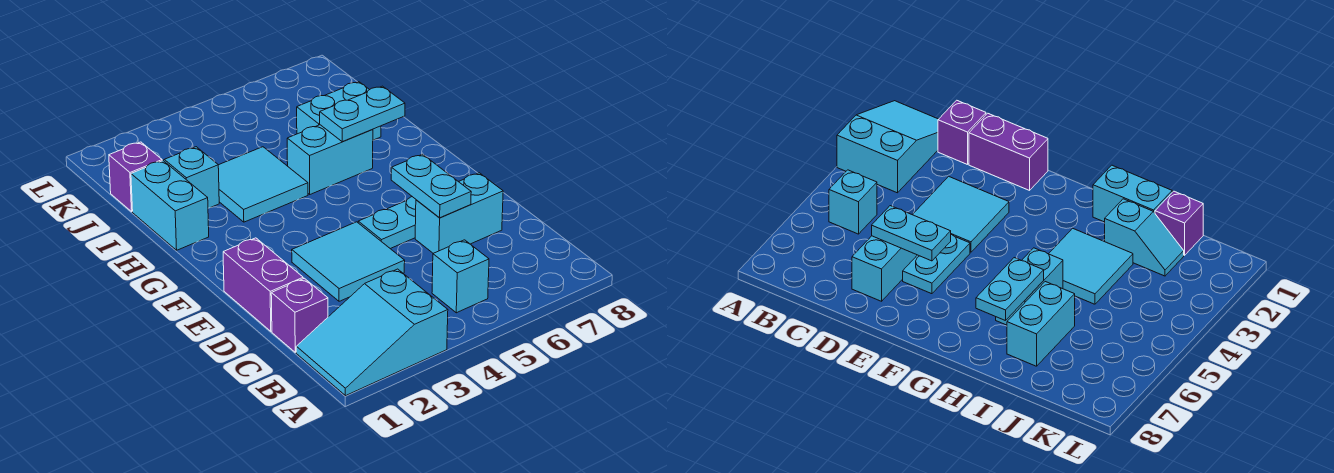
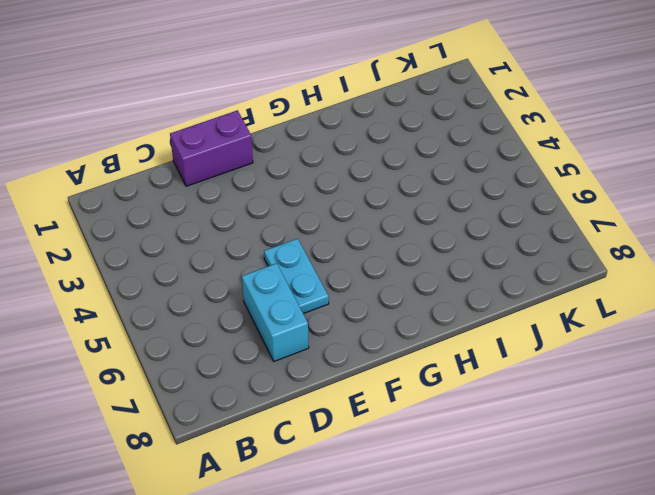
none -> cyan slope A1:B3 level 1 top 3
none -> cyan brick B5 level 1
none -> purple brick C1 level 1

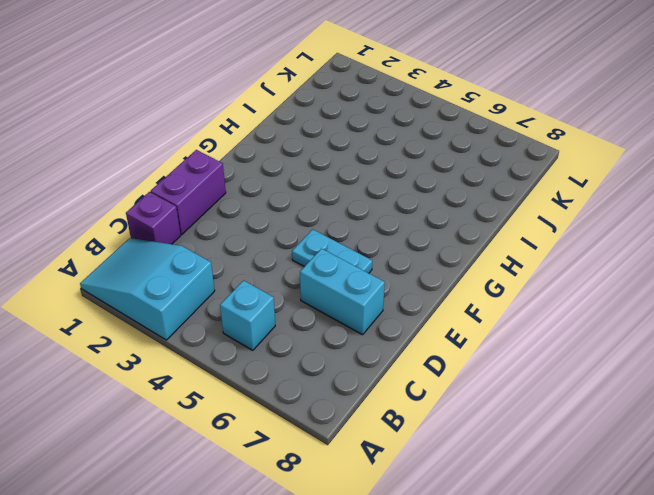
none -> cyan tile D3:E4 level 1
none -> cyan brick H1:I1 level 1
none -> cyan tile H3:I4 level 1

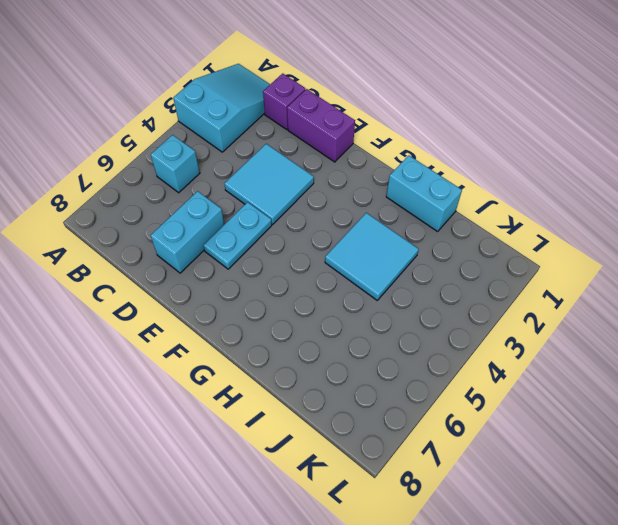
none -> cyan brick H5:H6 level 1
none -> cyan slope I2:J2 level 1 top I
none -> cyan brick I6:I7 level 1

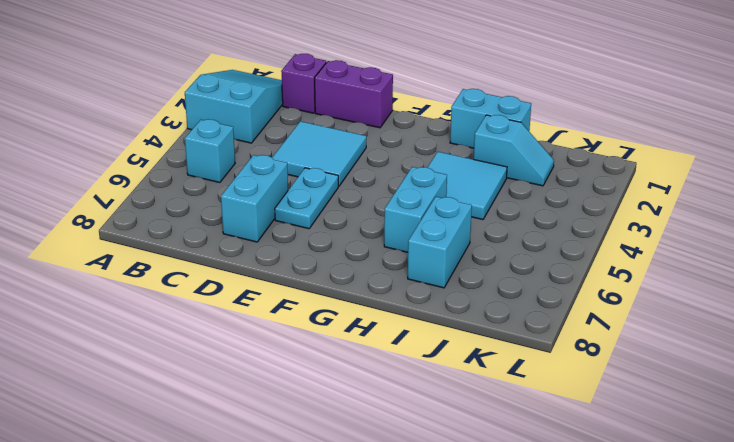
none -> purple brick J1 level 1
none -> cyan plate D6:E6 level 2
none -> cyan plate H6:H7 level 2

